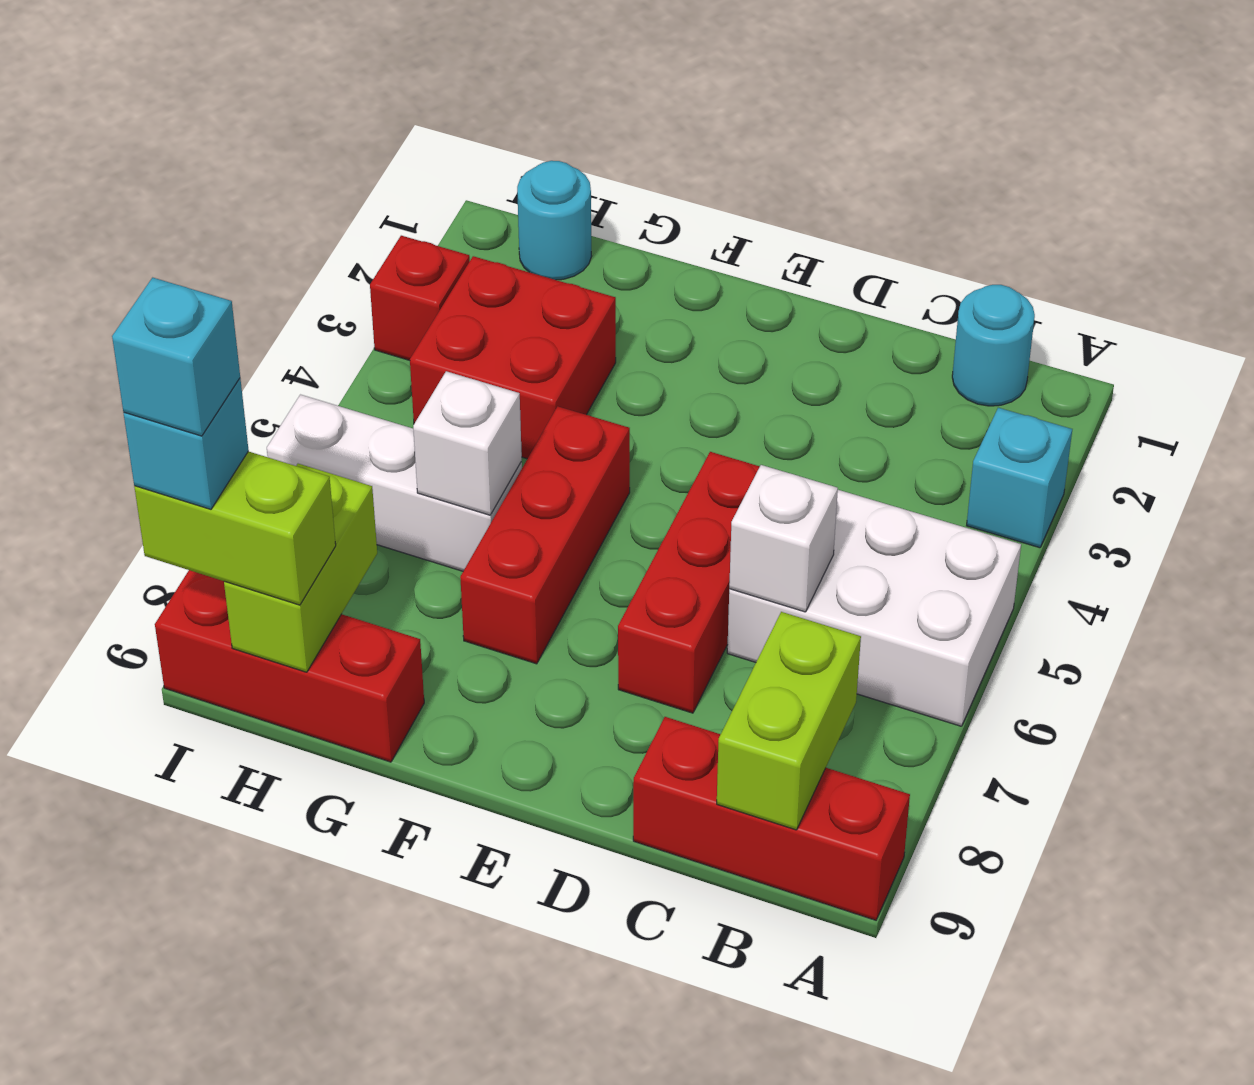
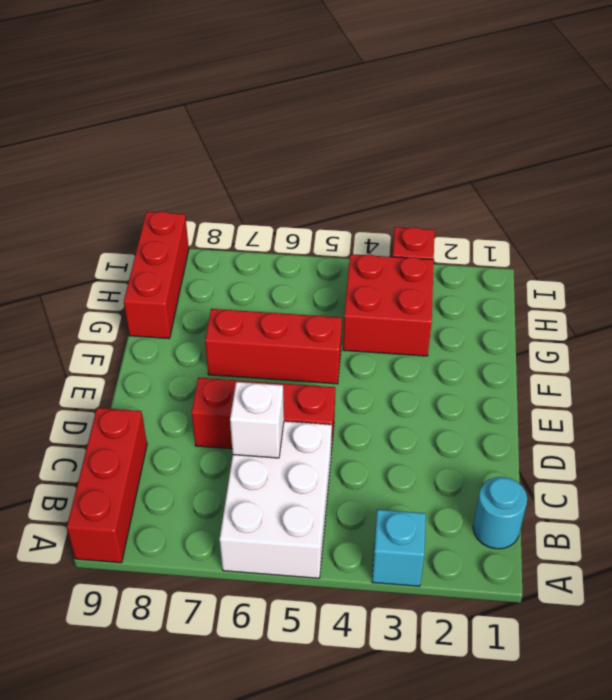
none -> white brick G6:I6 level 1
none -> cyan round brick H1 level 1
none -> lime brick B8:B9 level 2

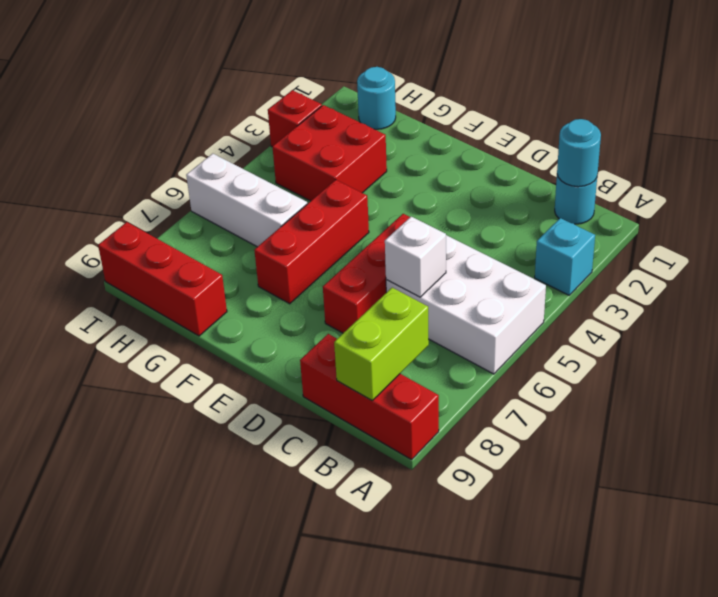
cyan round brick B1 level 2 -> none
none -> white brick G6 level 2
none -> lime brick H8:H9 level 2
none -> lime brick H9:I9 level 3

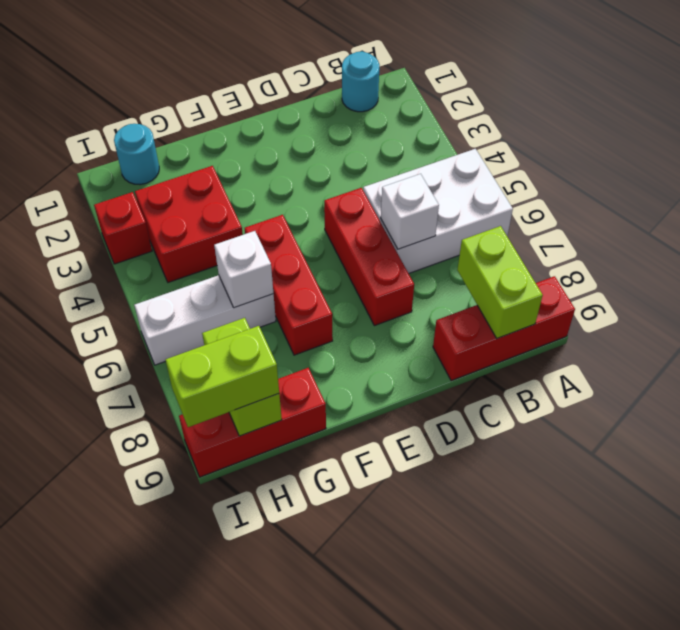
none -> cyan brick A3 level 1
none -> cyan brick I9 level 4
none -> cyan brick I9 level 5

